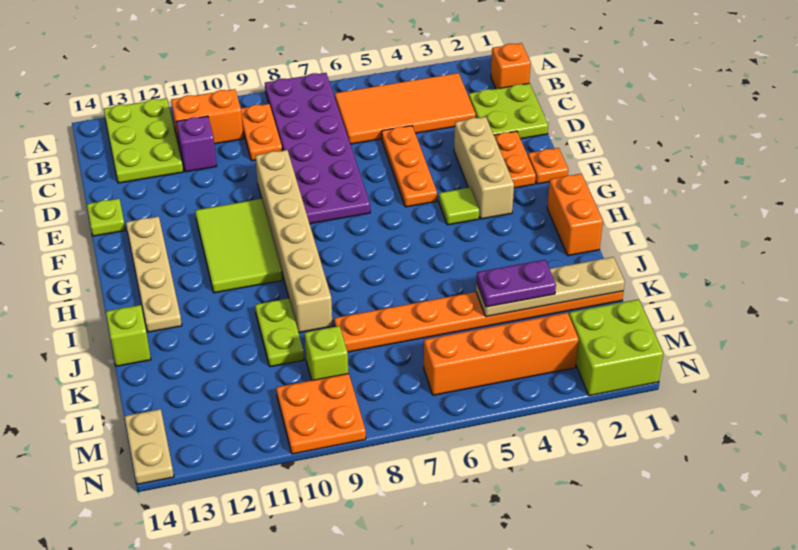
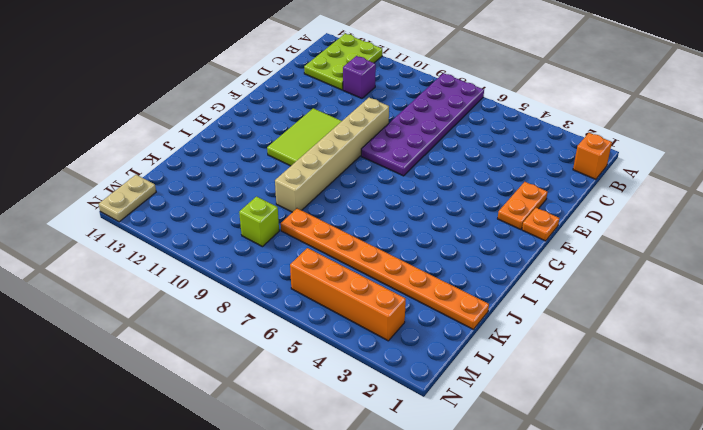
none -> orange tile B3:C6 level 1
none -> orange plate B9:C9 level 1
none -> orange brick B10:B11 level 1

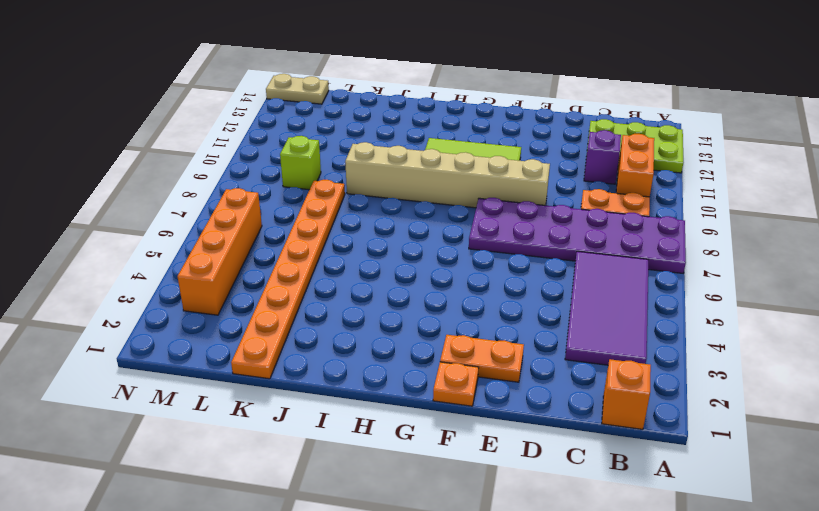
purple tile B3:C6 level 1 -> orange tile B3:C6 level 1
none -> lime plate C1:D2 level 1
none -> orange plate D5:F5 level 1
none -> tan brick E3:G3 level 1

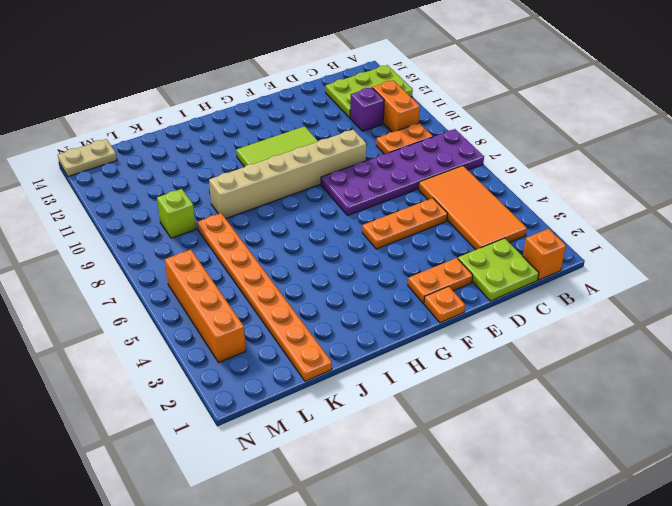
none -> tan brick E3:G3 level 1
none -> lime plate E14 level 1
none -> tan plate F13:I13 level 1

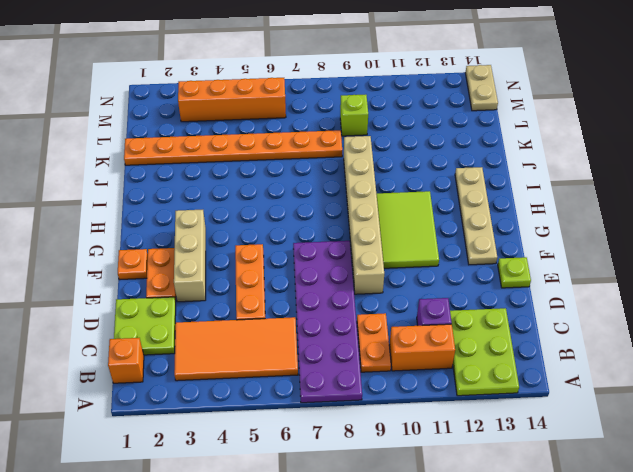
none -> lime tile G4 level 1
none -> orange brick H1:I1 level 1
none -> lime plate J10:K10 level 1

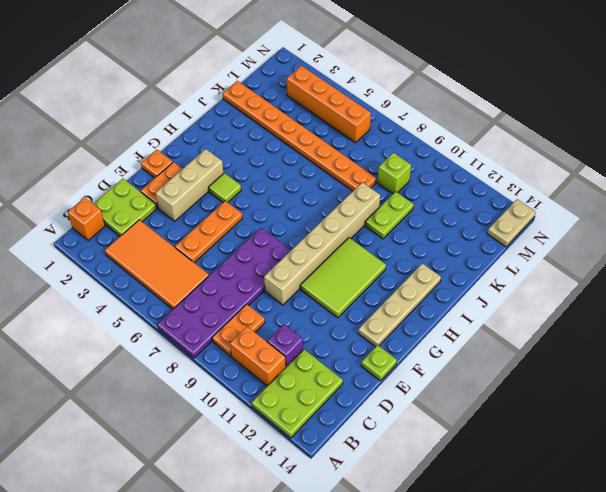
none -> orange brick H1:I1 level 1
none -> lime brick J14 level 1
none -> lime brick M1:N2 level 1

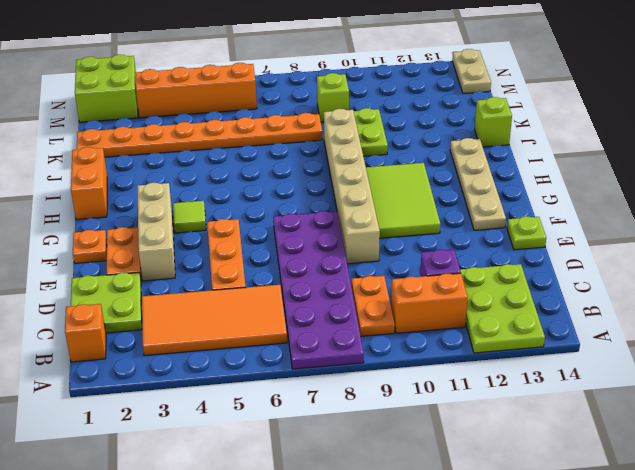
none -> orange plate M9:N10 level 1
none -> tan plate K1:K4 level 2
none -> purple plate K3:K4 level 3

